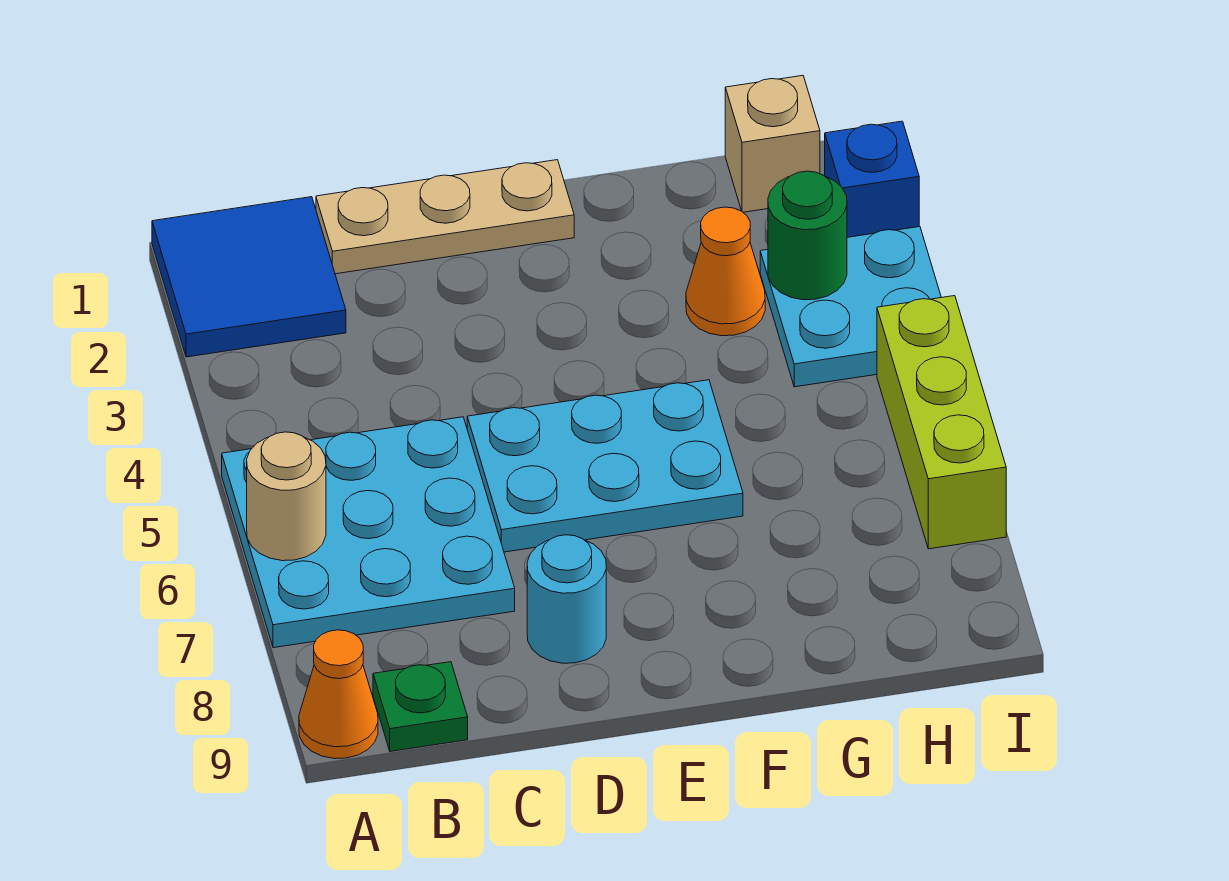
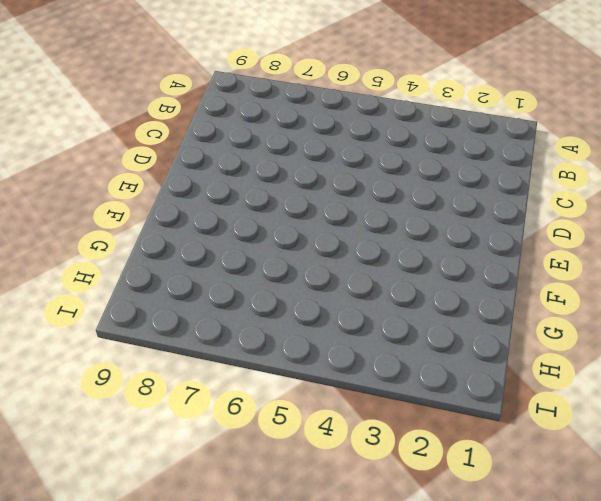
none -> blue tile A1:B2 level 1
none -> cyan plate A5:C7 level 1
none -> orange cone A9 level 1

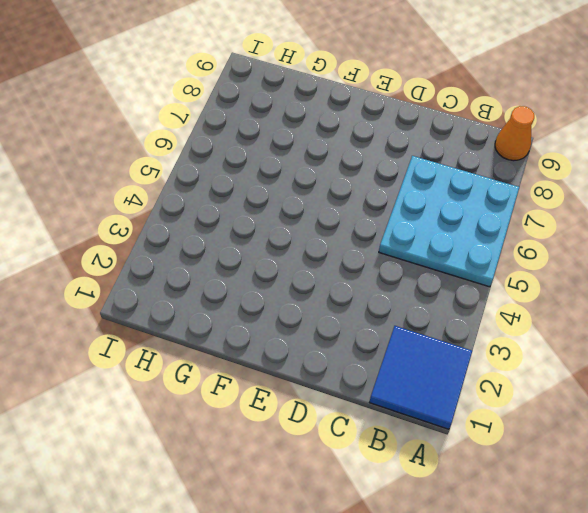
none -> green plate B9 level 1
none -> tan plate C1:E1 level 1
none -> cyan plate D5:F6 level 1

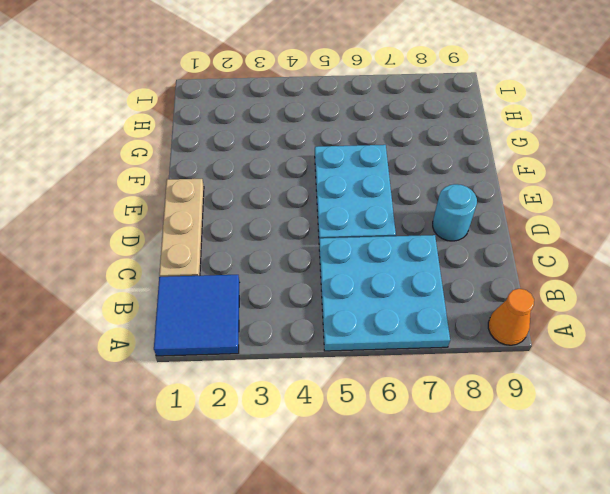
none -> green plate B9 level 1
none -> orange cone G3 level 1
none -> tan brick H1 level 1

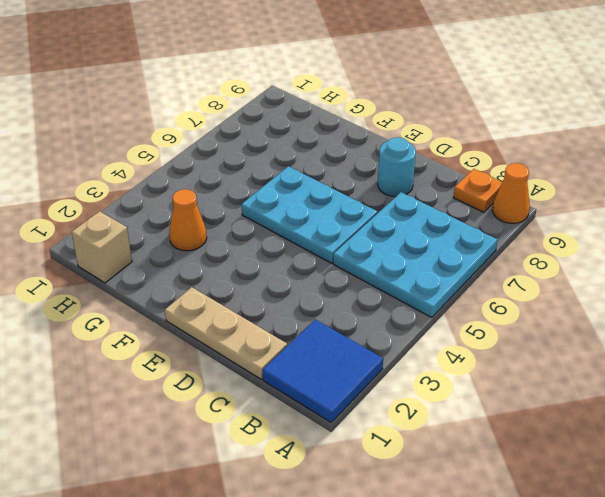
orange plate B9 level 1 -> green plate B9 level 1
none -> cyan plate H3:I4 level 1
none -> blue brick I2 level 1
none -> lime brick I5:I7 level 1

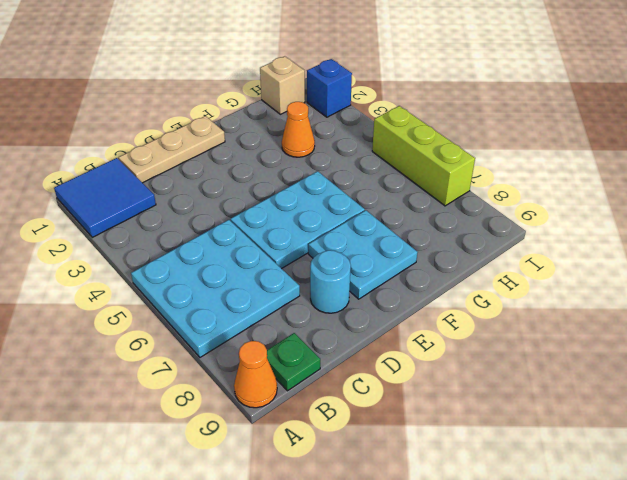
cyan plate E7:F8 level 1 -> cyan plate H3:I4 level 1
none -> tan round brick A6 level 2
none -> green round brick H3 level 2

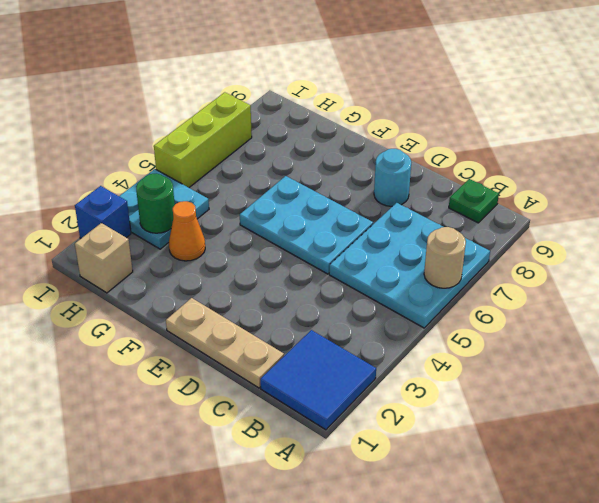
none -> orange cone A9 level 1

